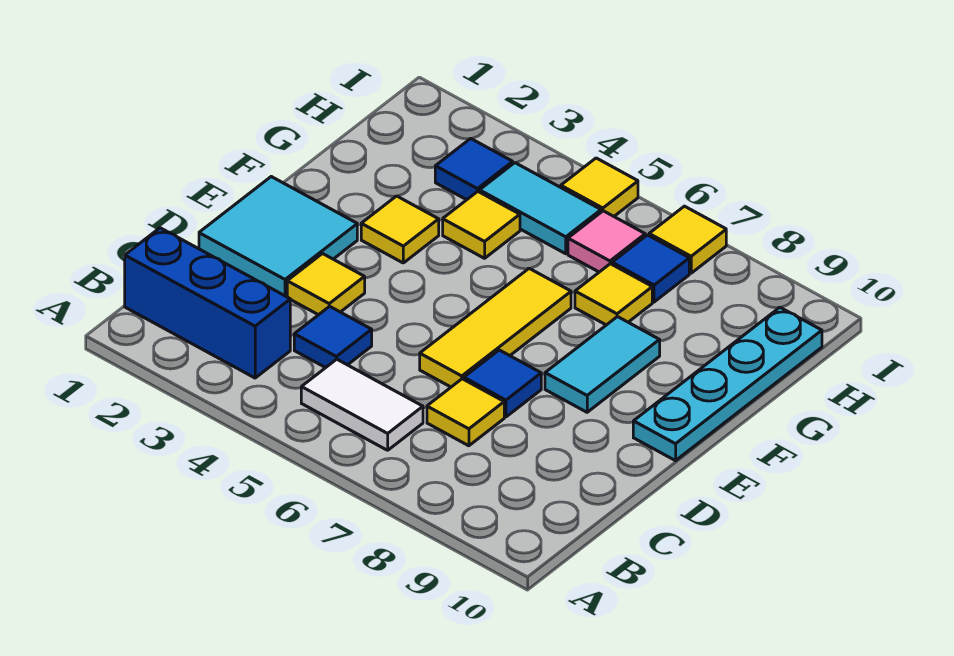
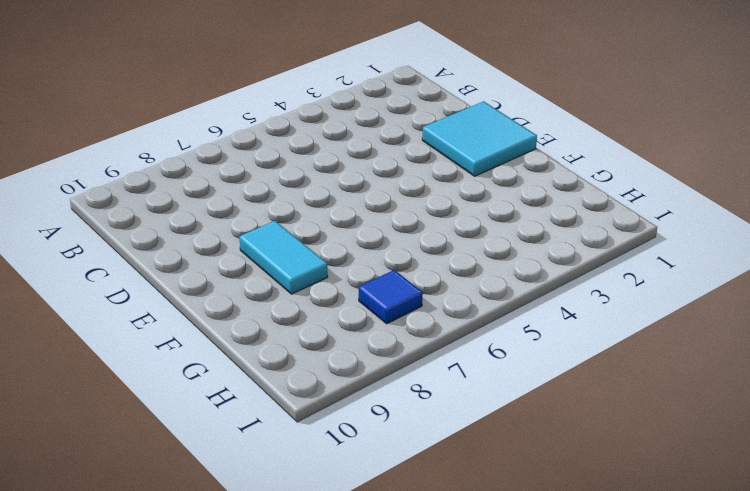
none -> blue brick B1:B3 level 1
none -> white tile B5:B6 level 1
none -> blue tile C4 level 1

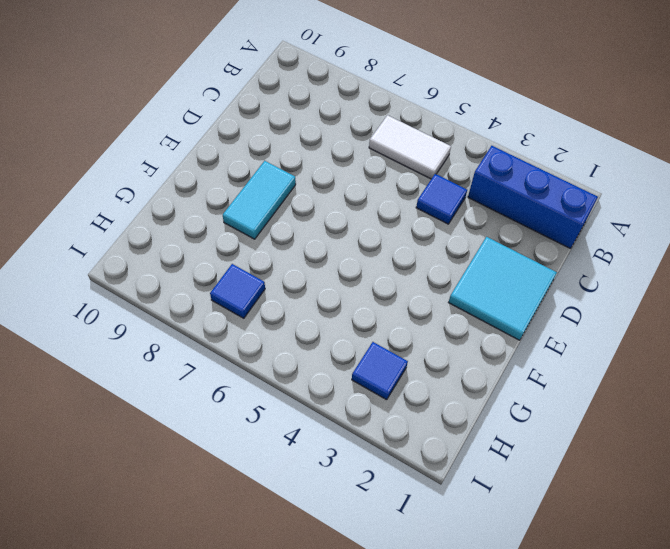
none -> yellow tile C7 level 1
none -> yellow tile D3 level 1
none -> yellow tile D6:F6 level 1

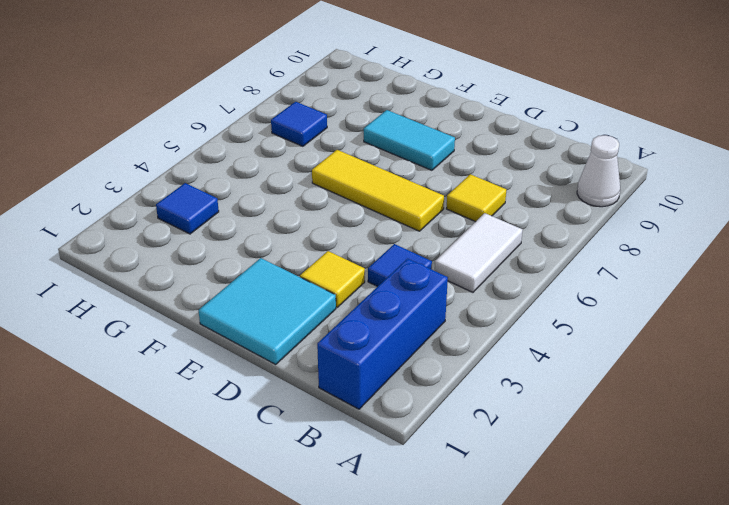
white cone A9 level 1 -> none
none -> blue tile D7 level 1
none -> cyan plate E10:H10 level 1
none -> yellow tile F3 level 1

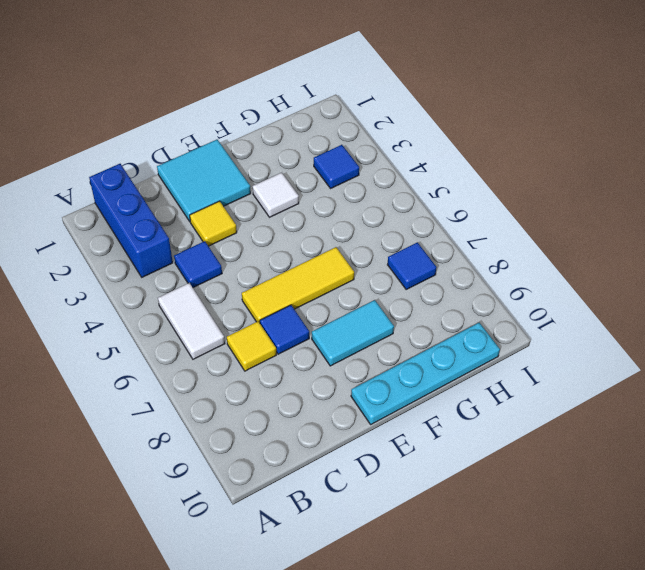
white tile F3 level 1 -> yellow tile F3 level 1
none -> yellow tile G4 level 1
none -> yellow tile G7 level 1
none -> cyan tile H4:H5 level 1

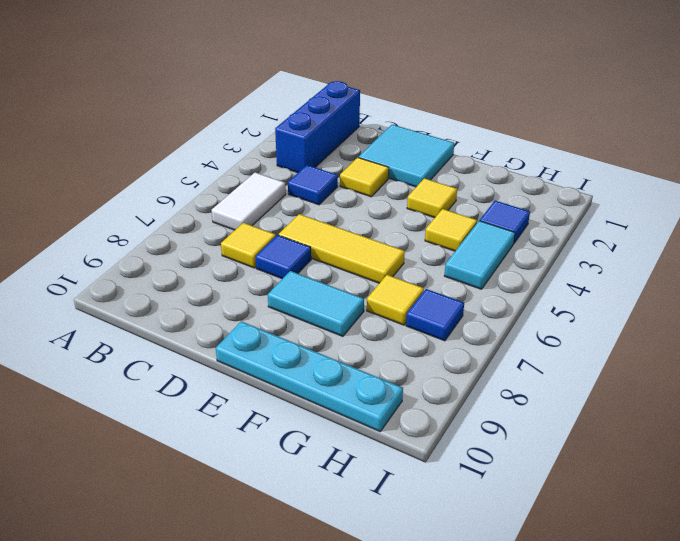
none -> pink tile H6 level 1
none -> yellow tile I5 level 1
none -> yellow tile I7 level 1

